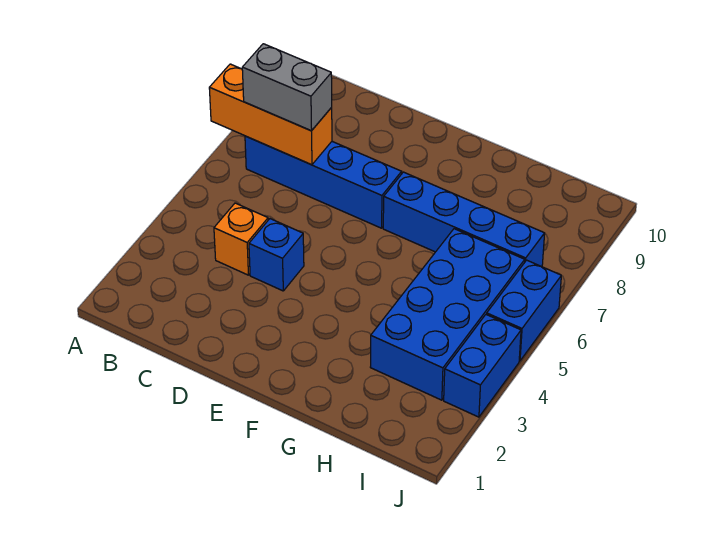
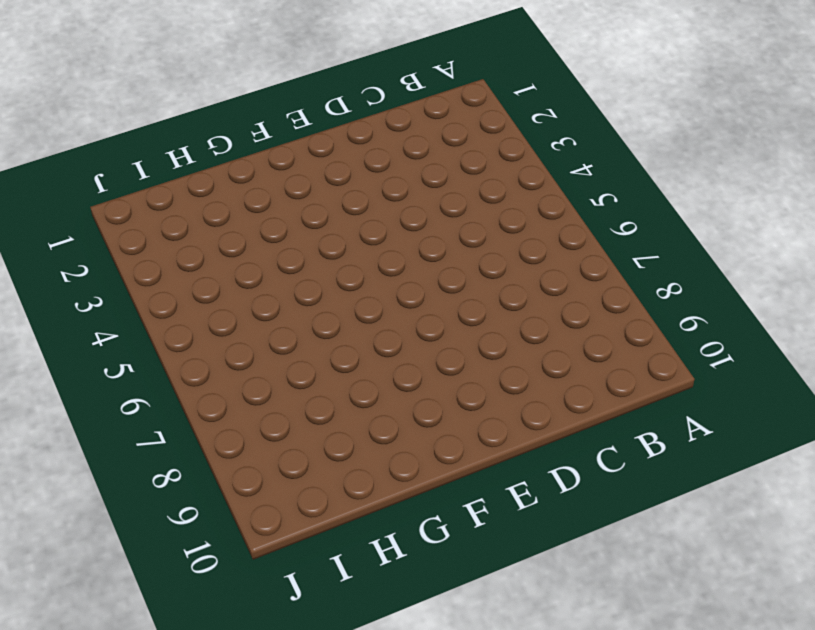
none -> blue brick B7:E7 level 1
none -> orange brick C4 level 1

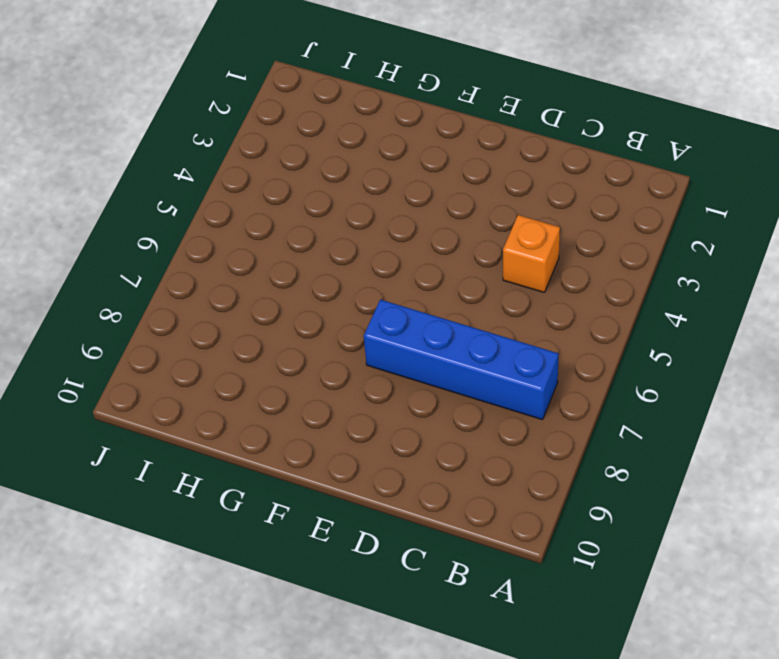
none -> blue brick D4 level 1
none -> blue brick F7:I7 level 1

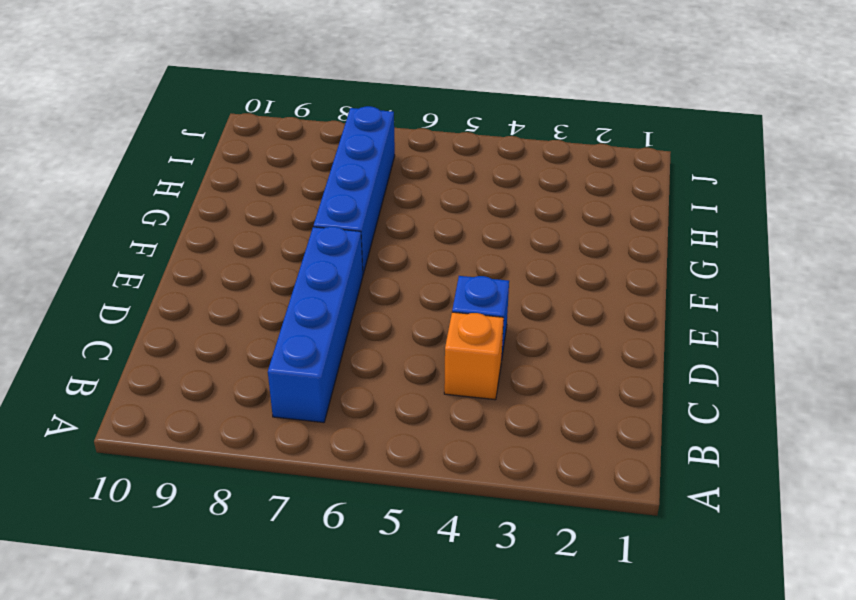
none -> blue brick H3:I6 level 1
none -> blue brick J3:J4 level 1

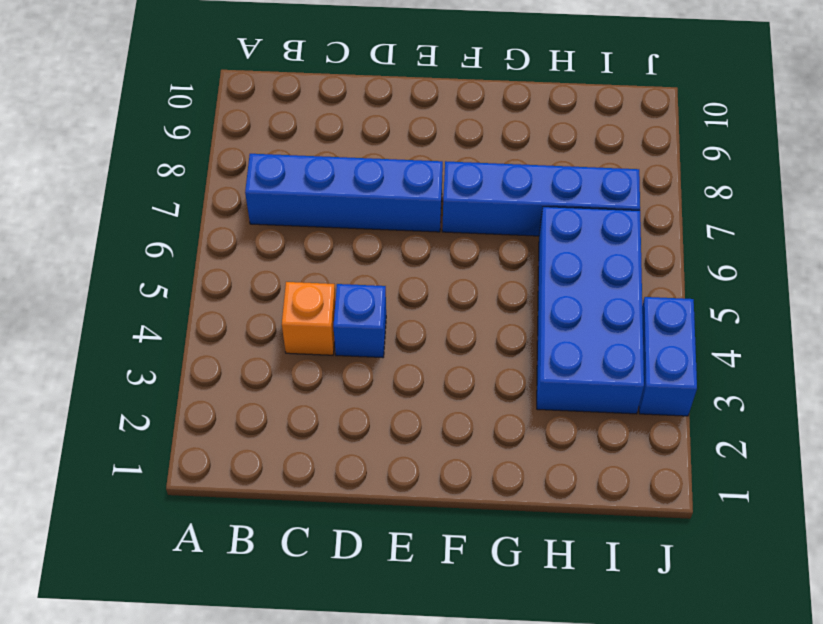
none -> blue brick J5:J6 level 1
none -> orange brick A7:C7 level 2

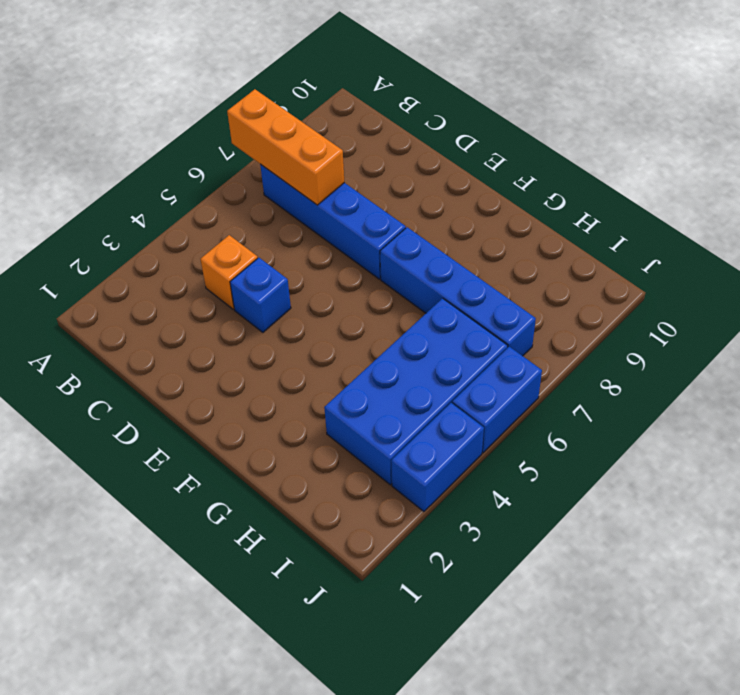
none -> grey brick B7:C7 level 3

